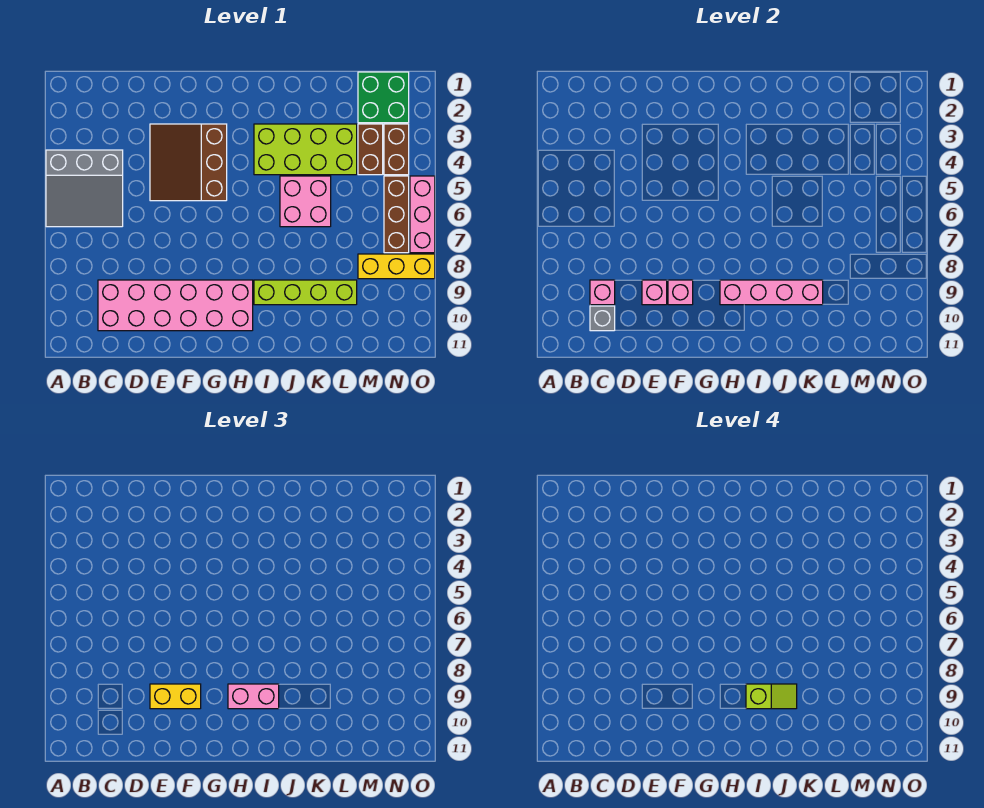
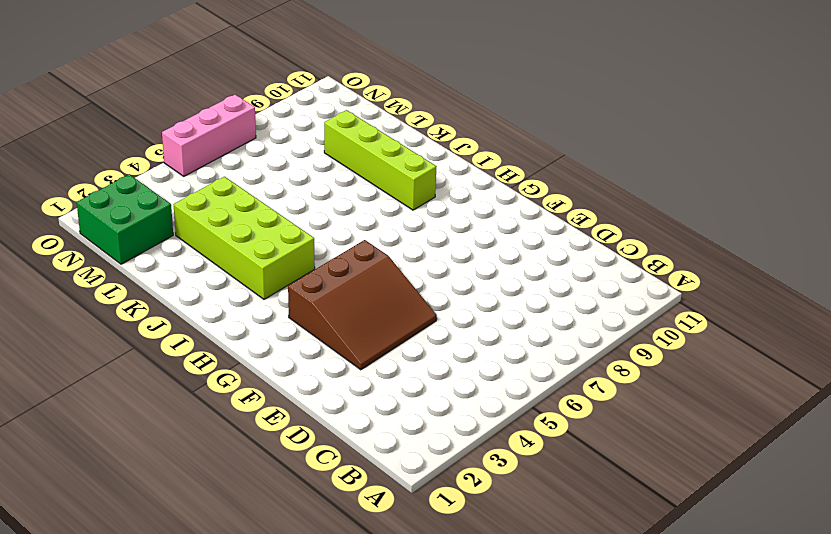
none -> grey slope A4:C6 level 1 top 4
none -> pink brick C9:H10 level 1
none -> pink brick J5:K6 level 1

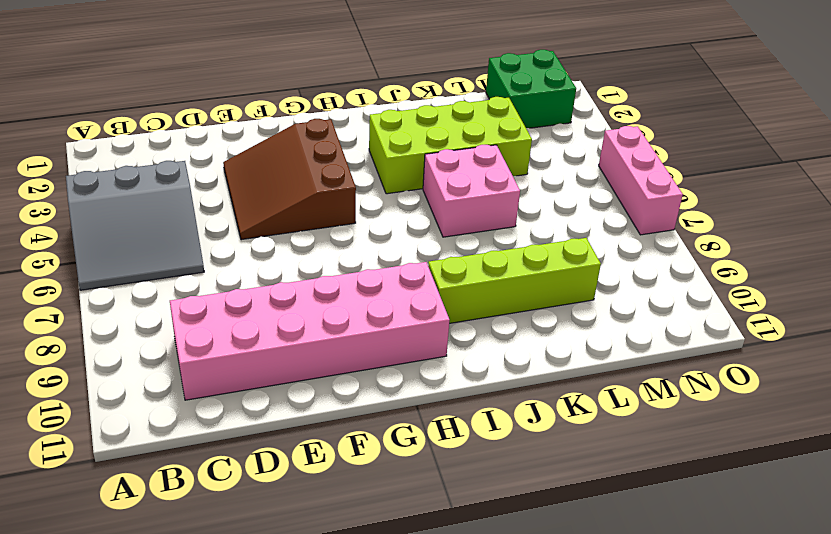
none -> brown brick M3:M4 level 1
none -> yellow brick M8:O8 level 1
none -> brown brick N3:N4 level 1

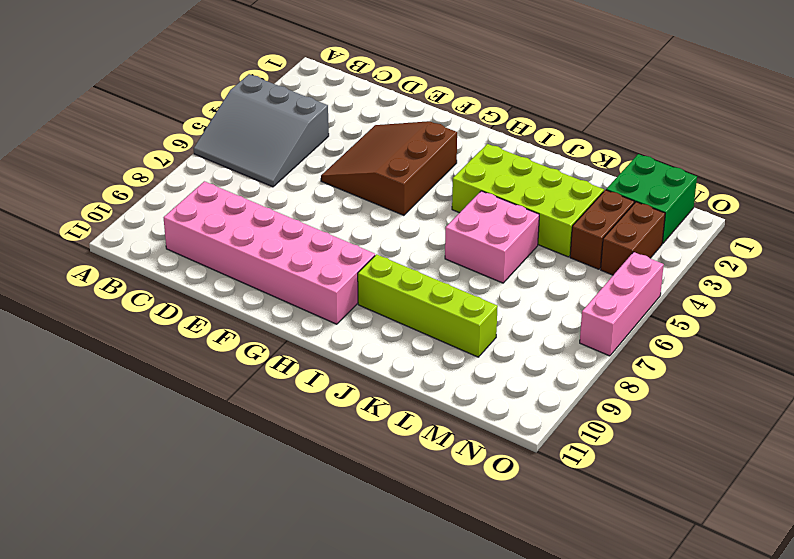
none -> yellow brick M8:O8 level 1
none -> brown brick N5:N7 level 1
none -> pink brick C9 level 2

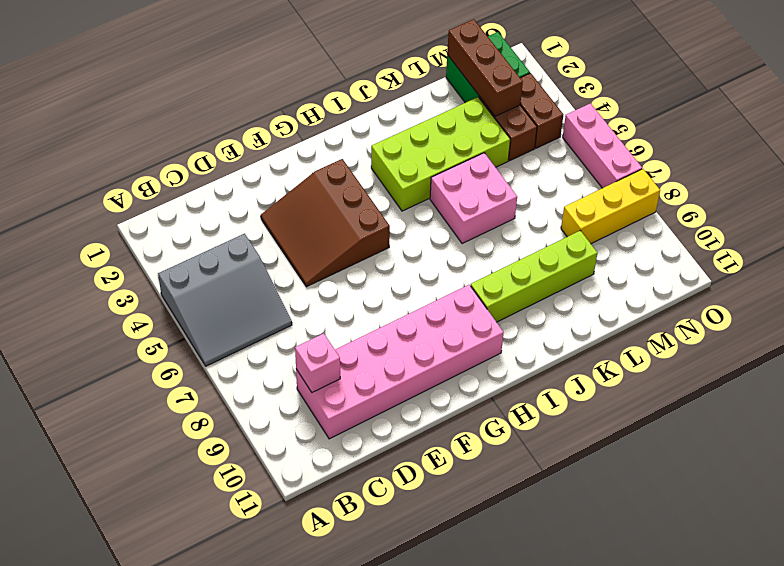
brown brick M1:M3 level 2 -> brown brick N5:N7 level 1
none -> grey brick C10 level 2
none -> pink brick E9 level 2
none -> pink brick F9 level 2

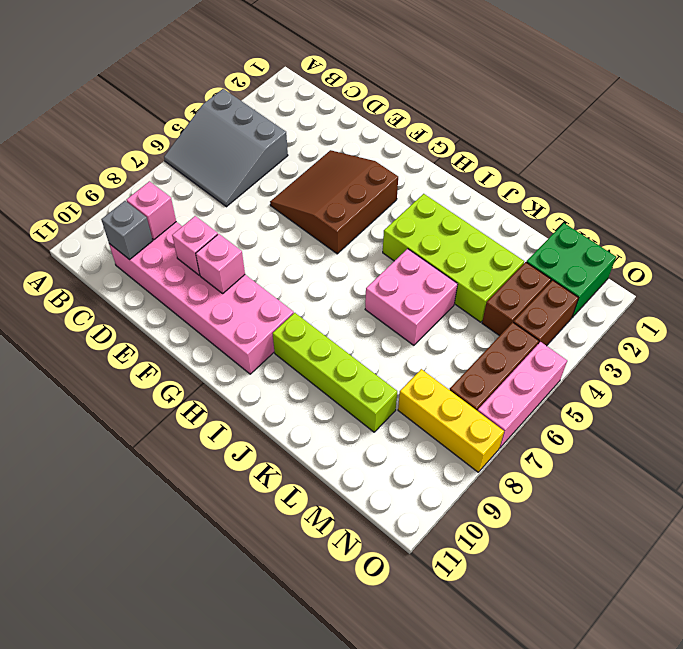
none -> pink brick H9:K9 level 2
none -> yellow brick E9:F9 level 3
none -> pink brick H9:I9 level 3

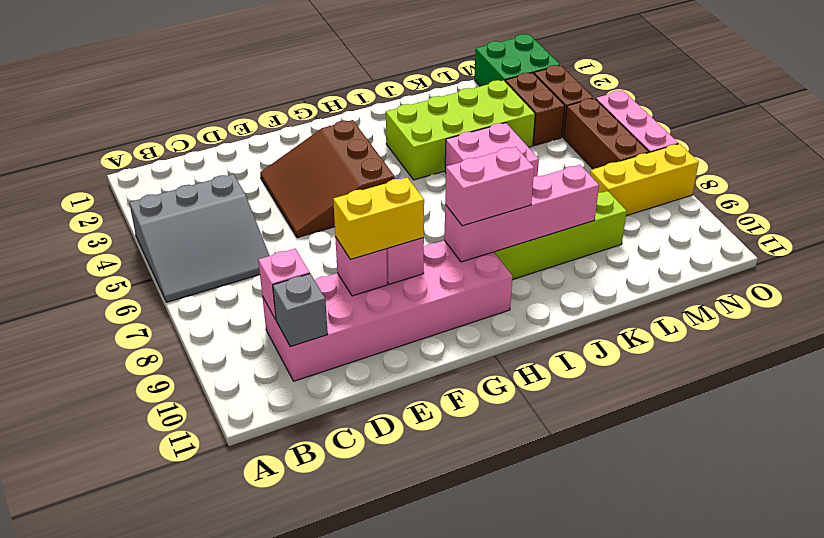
none -> lime slope I9:J9 level 4 top I

